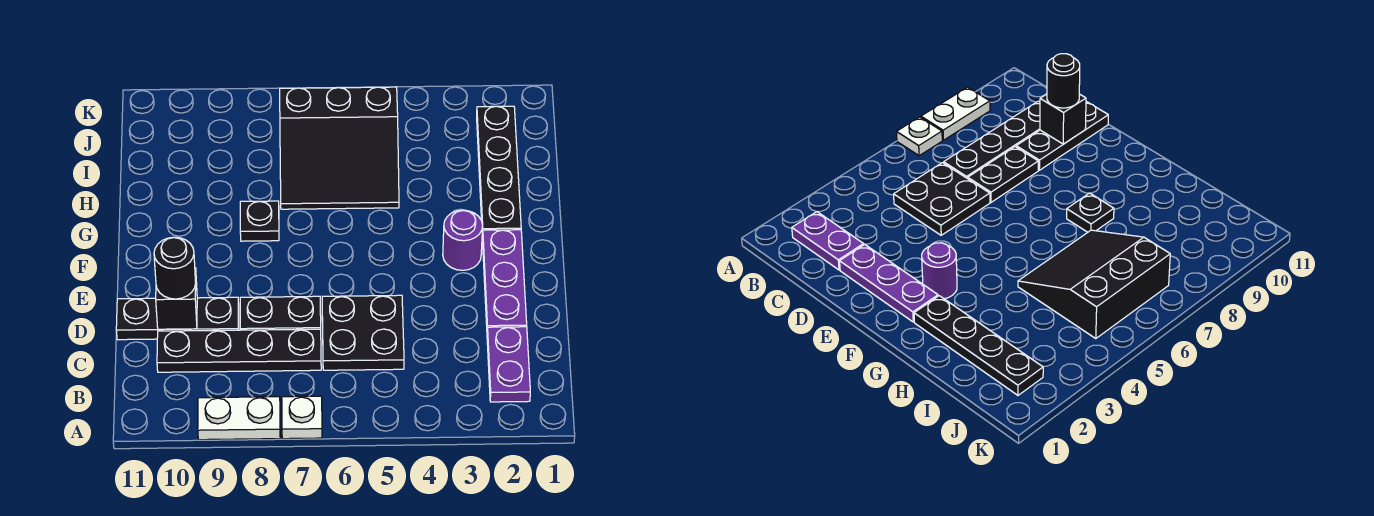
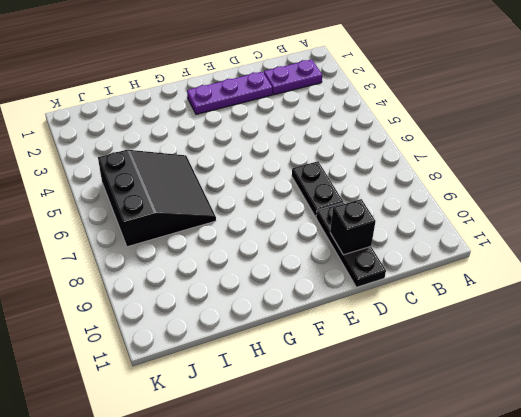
none -> white plate A7 level 1
none -> white plate A8:A9 level 1
none -> black plate C5:D6 level 1

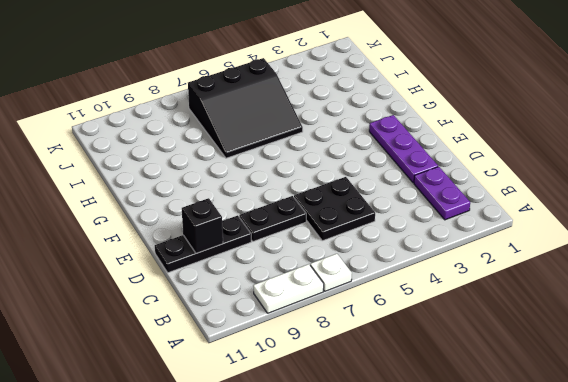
none -> black plate C7:C10 level 1
none -> purple round brick F3 level 1
none -> black plate G2:J2 level 1

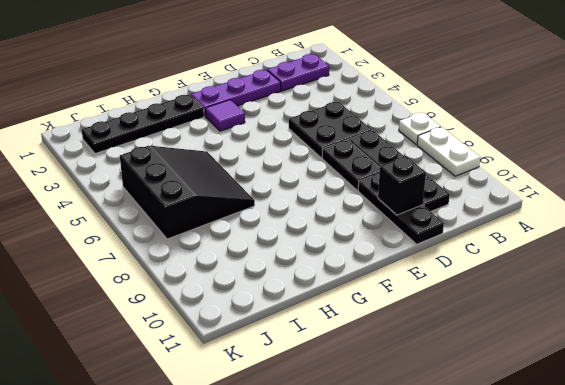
purple tile F3 level 1 -> purple round brick F3 level 1
none -> black plate G8 level 1
none -> black round brick D10 level 3

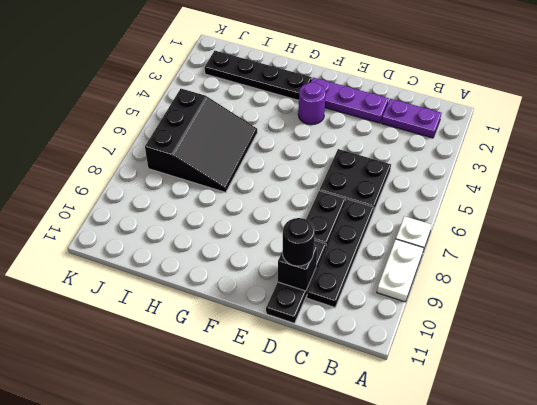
none -> black plate G8 level 1

